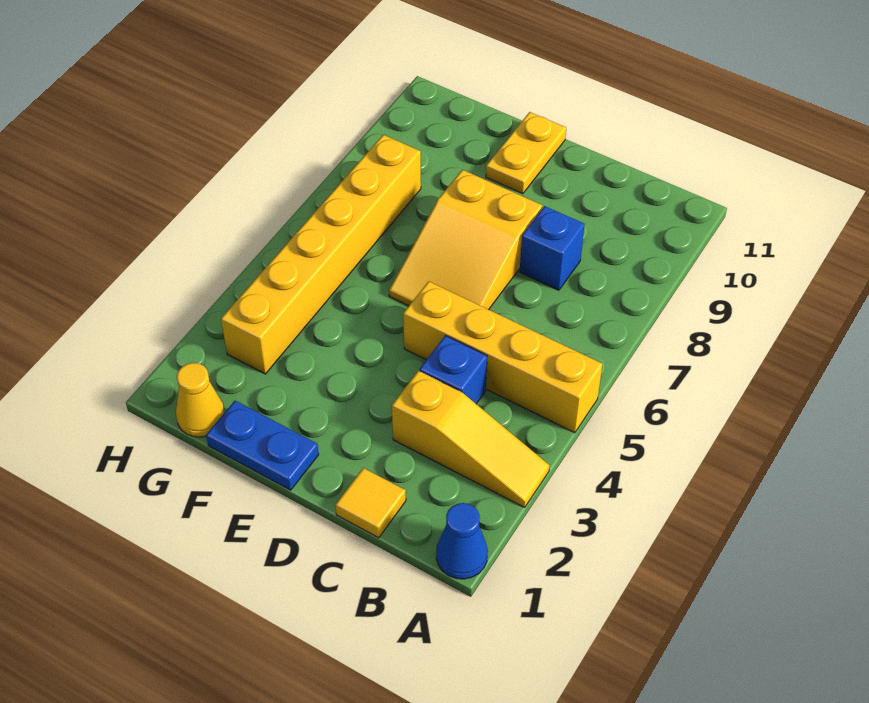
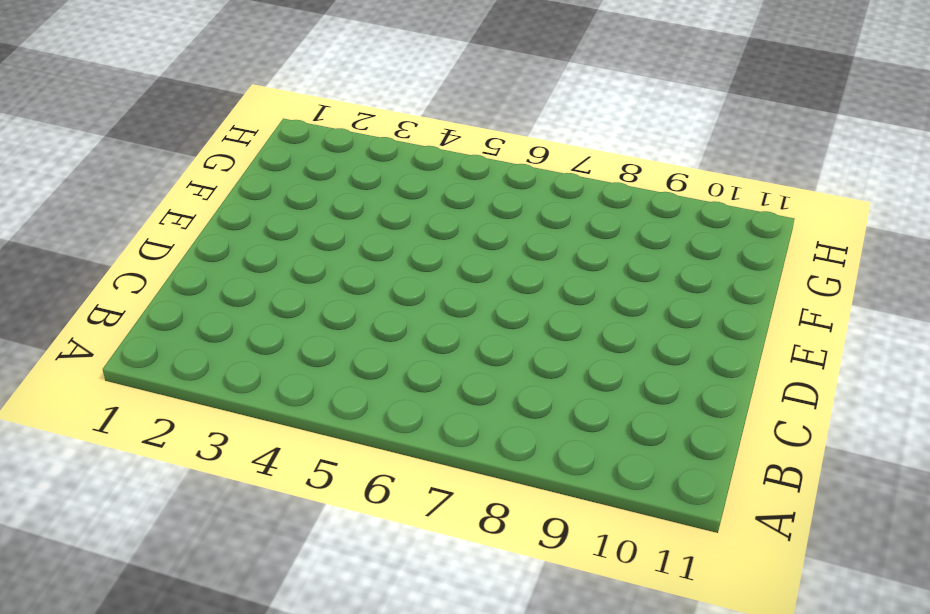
none -> blue cone A1 level 1
none -> yellow slope A3:C3 level 1 top C

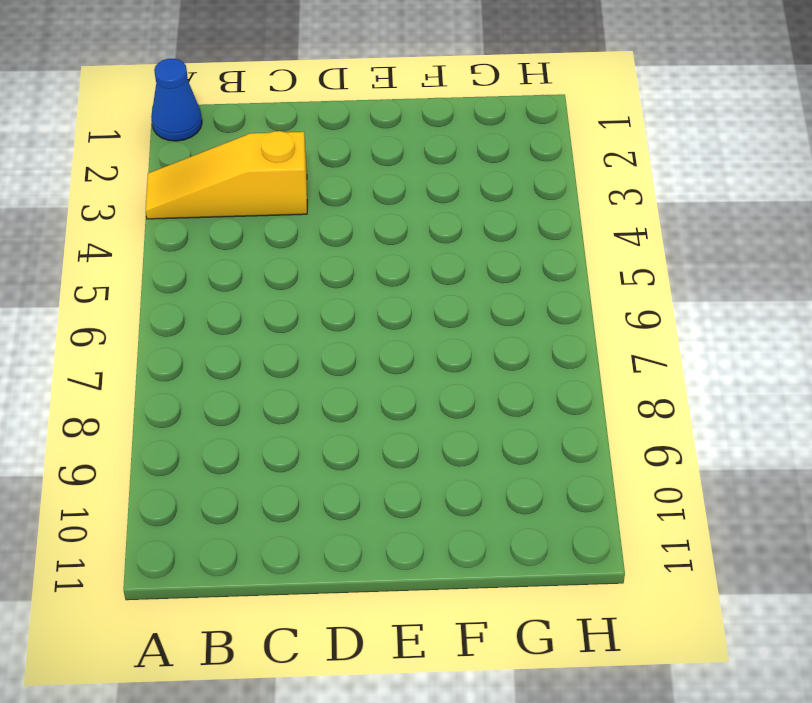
none -> yellow brick A5:D5 level 1
none -> yellow tile C1 level 1

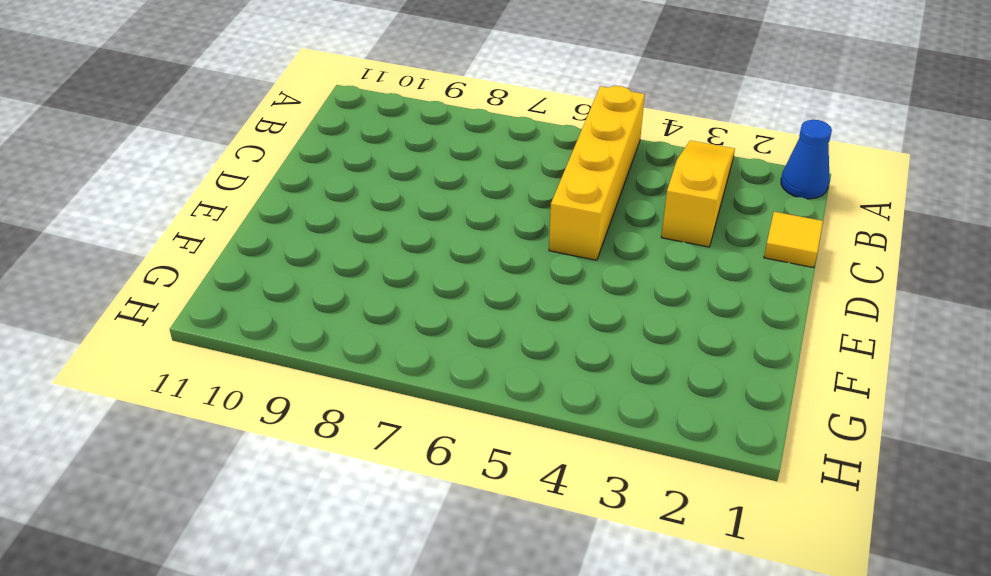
none -> blue brick C4 level 1
none -> blue brick C8 level 1

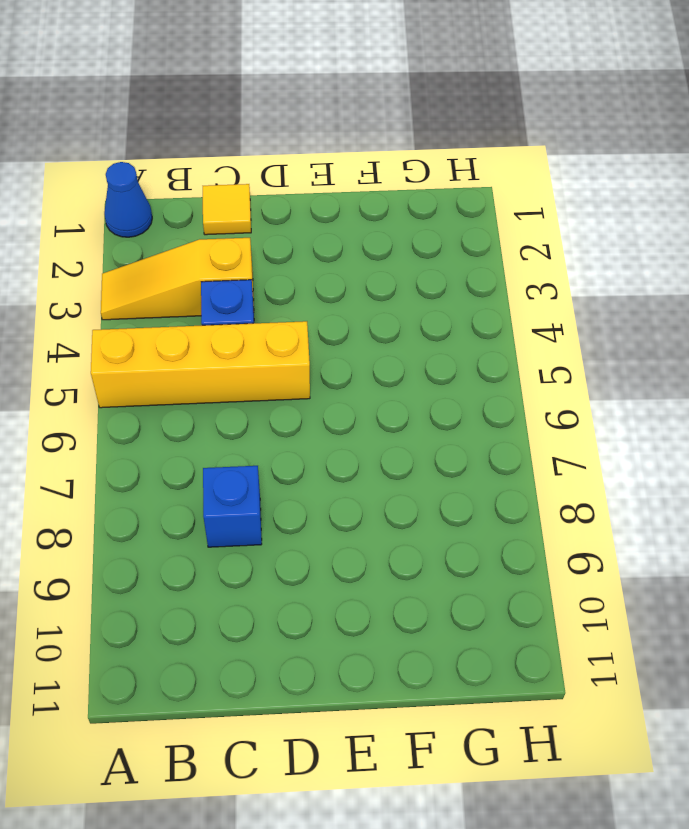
none -> yellow slope D6:E8 level 1 top 8
none -> blue plate E1:F1 level 1

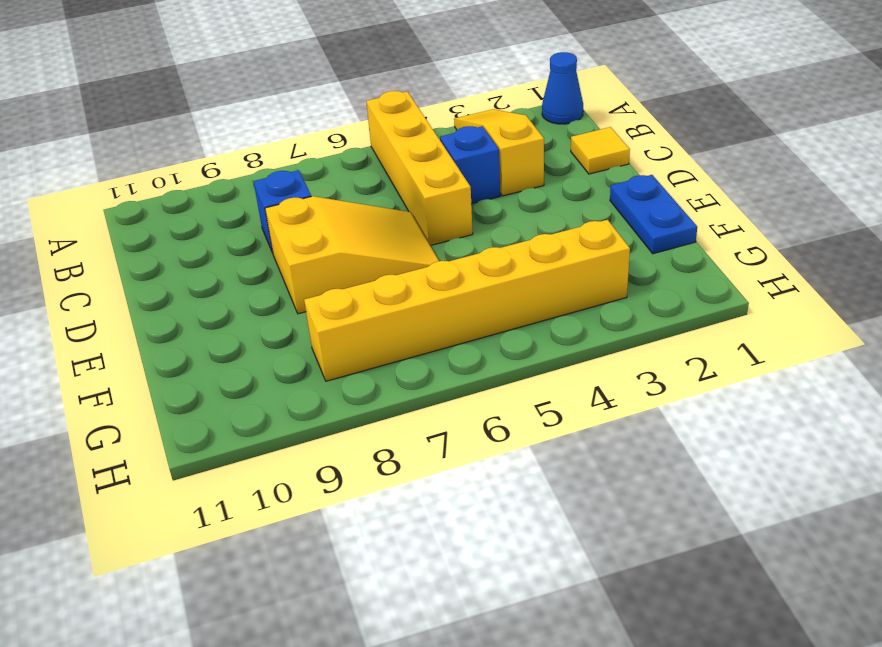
none -> yellow plate E10:E11 level 1
none -> yellow cone G1 level 1

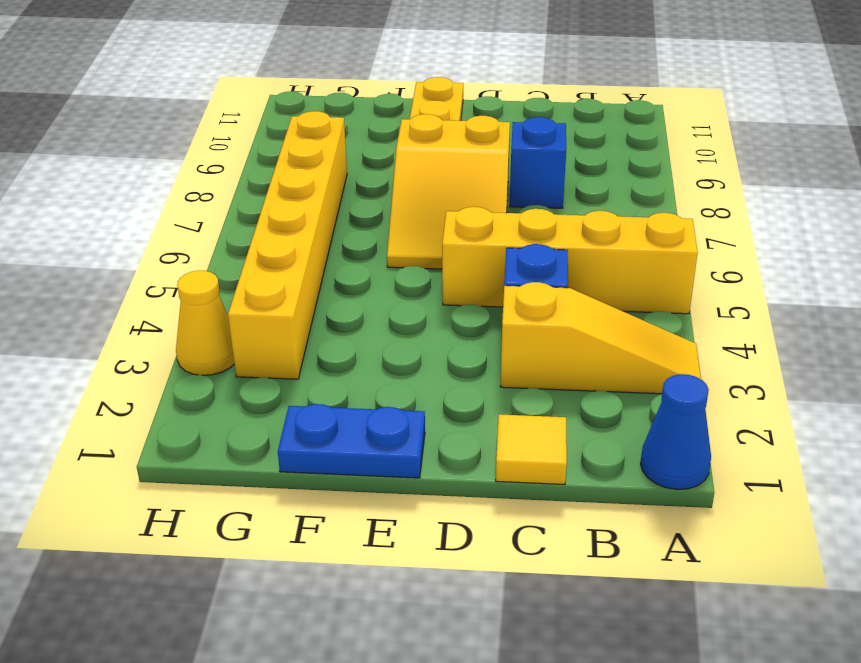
yellow cone H3 level 1 -> yellow cone G1 level 1

